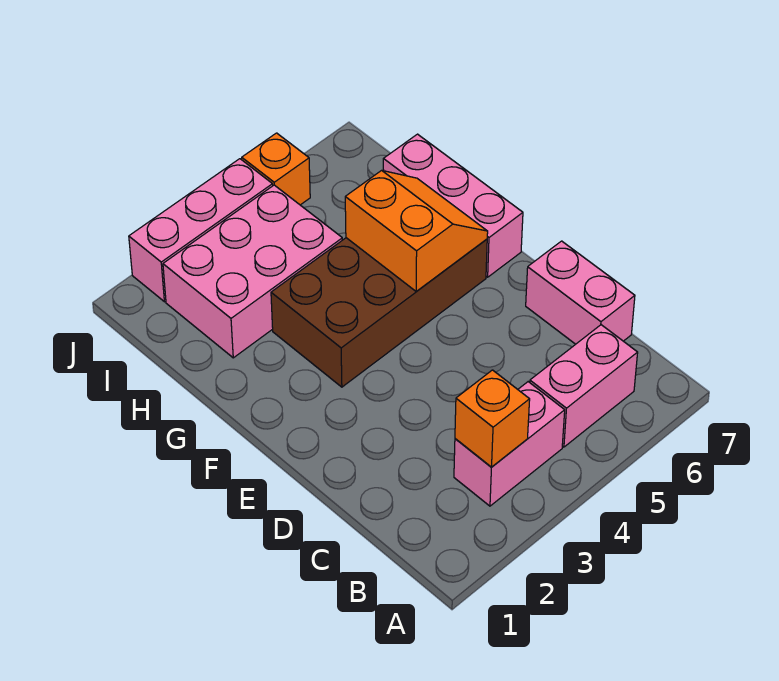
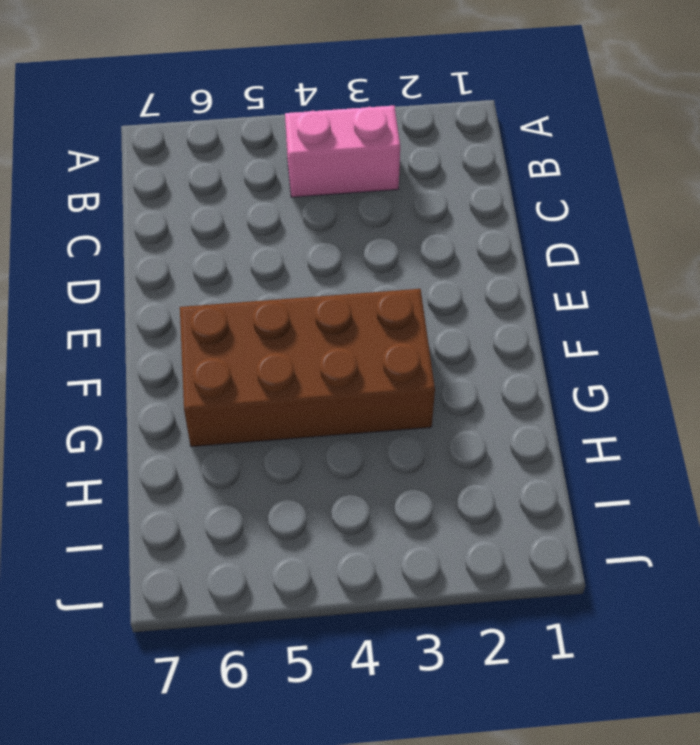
none -> pink brick B5:B6 level 1
none -> pink brick C7:D7 level 1

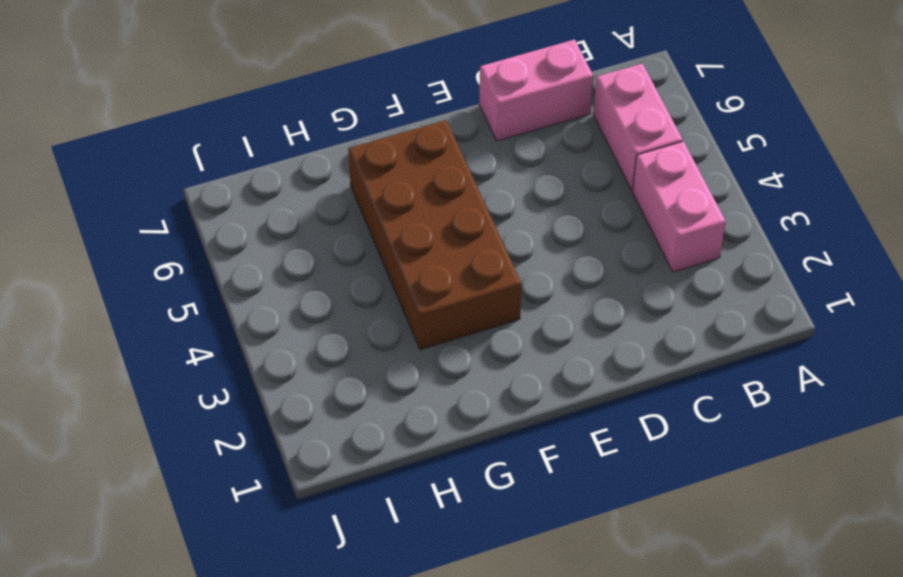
none -> pink brick F7:H7 level 1
none -> pink brick H2:I4 level 1

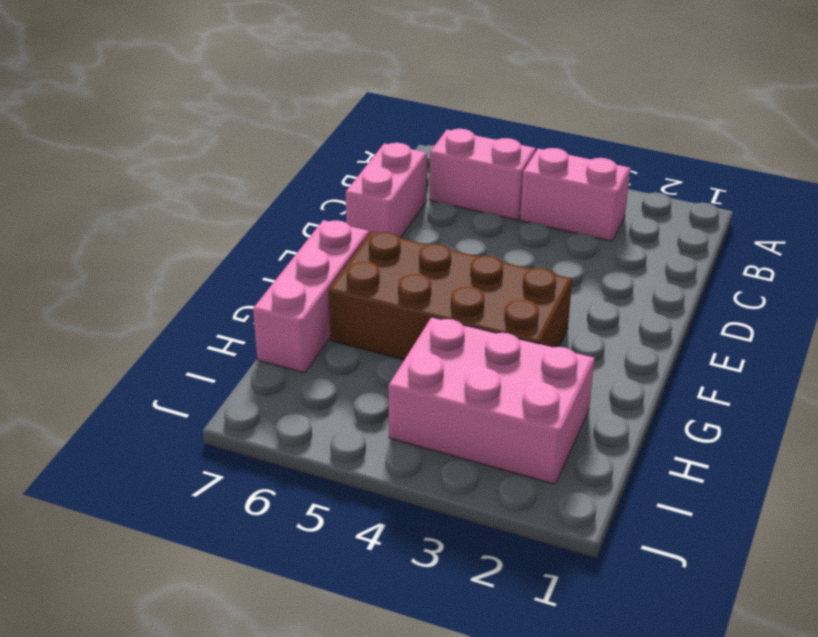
none -> pink brick J2:J4 level 1
none -> orange brick J5 level 1

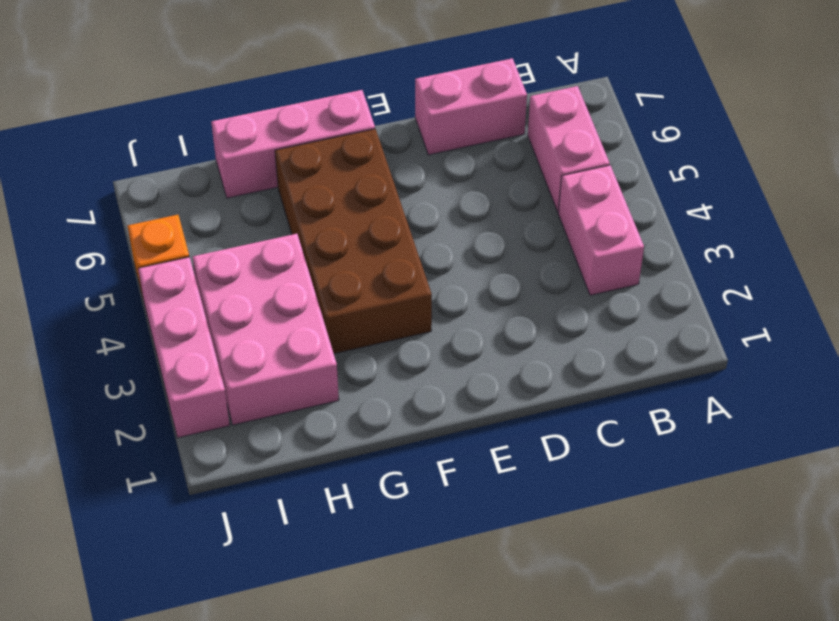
none -> orange brick B3 level 2
none -> orange slope F5:G6 level 2 top 5

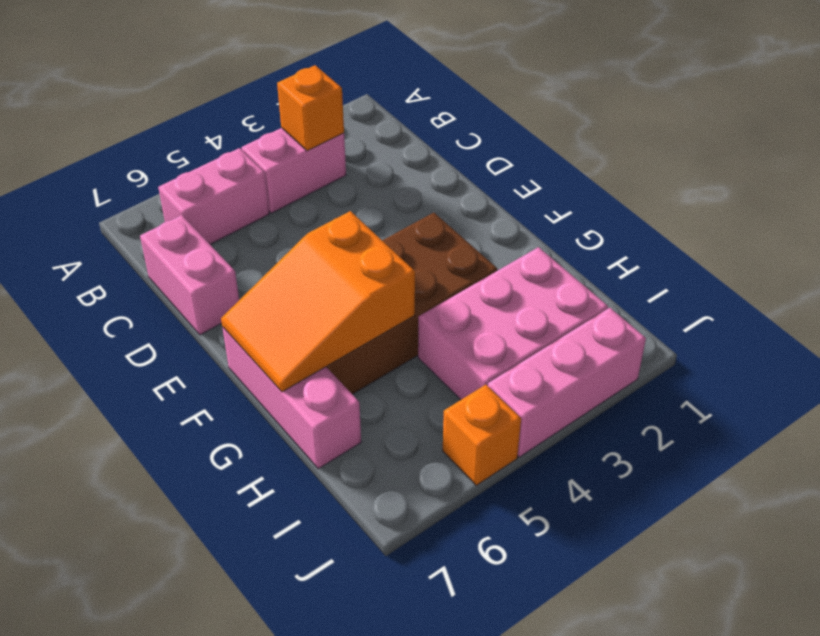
orange slope F5:G7 level 2 top 5 -> orange slope F5:G6 level 2 top 5

